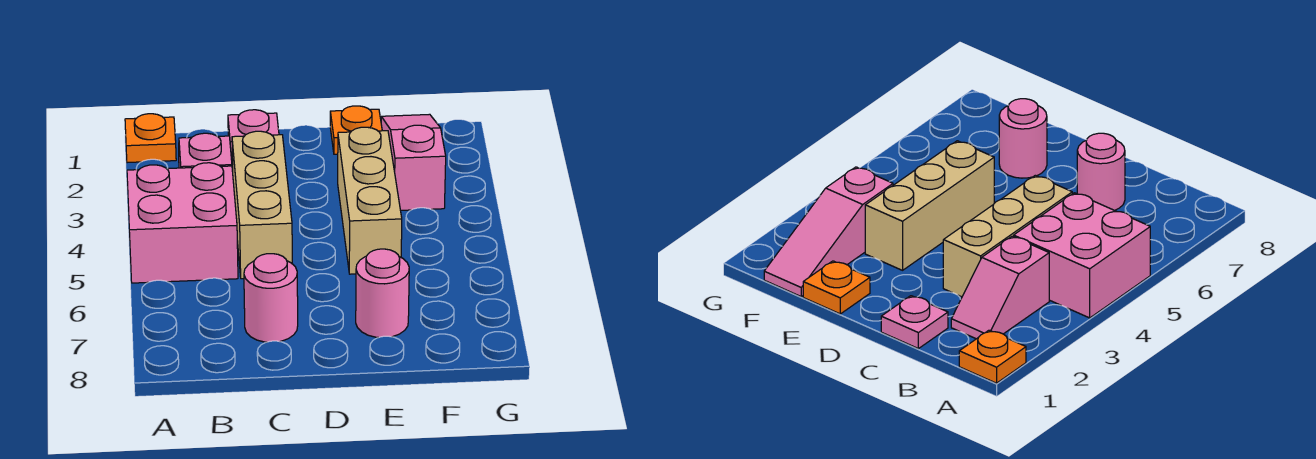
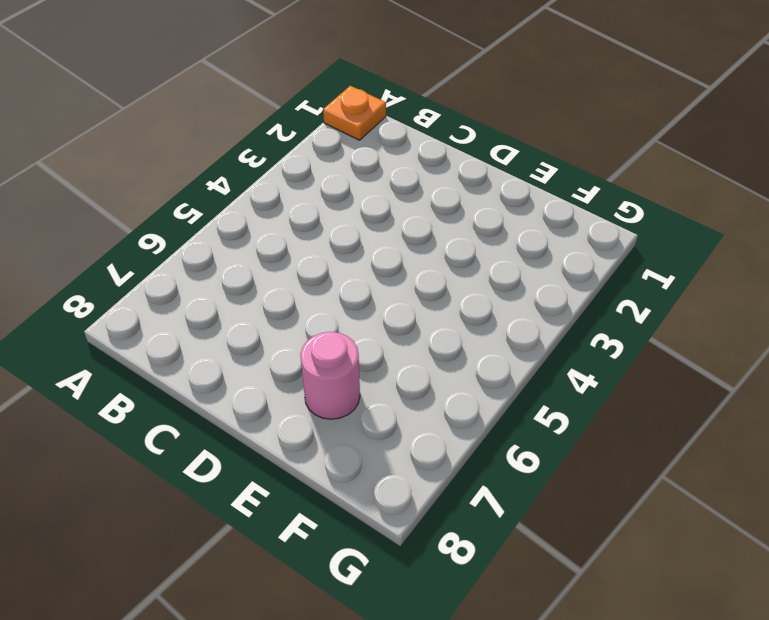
none -> pink brick A4:B5 level 1
none -> pink slope B2:B3 level 1 top 3

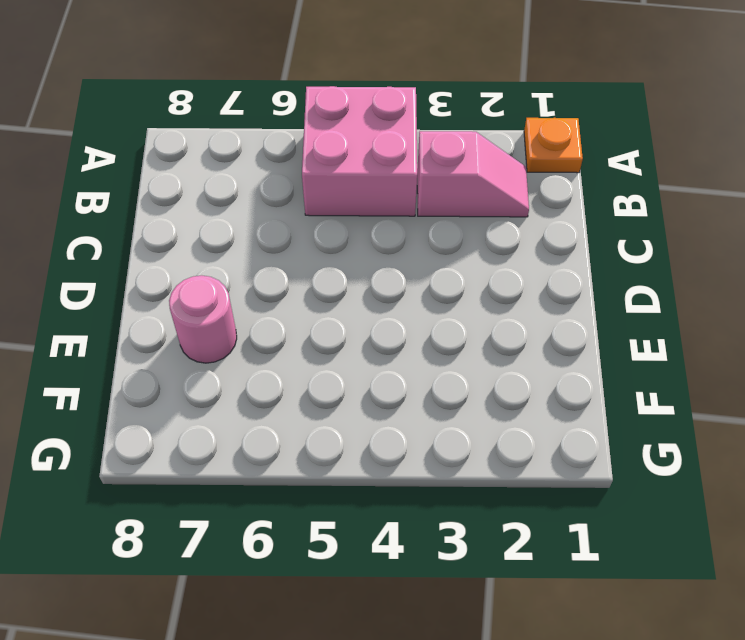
none -> pink plate C1 level 1
none -> tan brick C3:C5 level 1

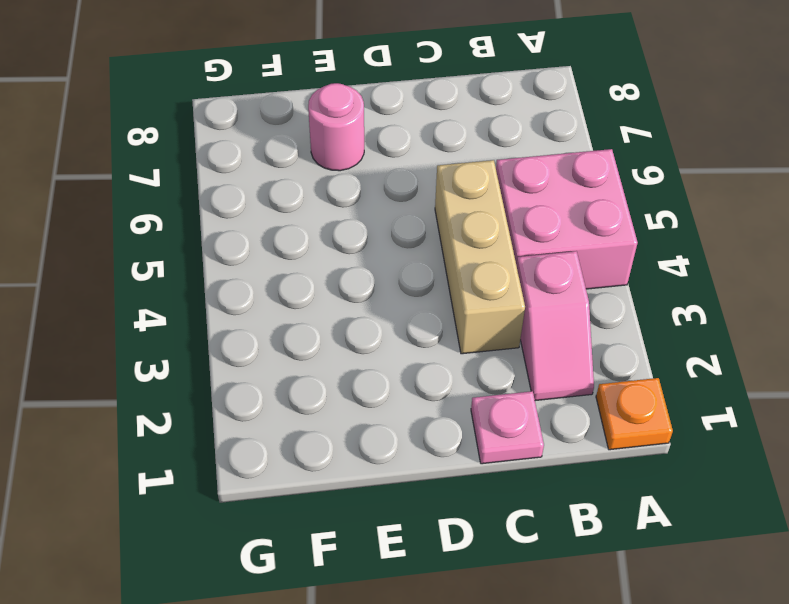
none -> pink round brick C7 level 1
none -> orange plate E1 level 1

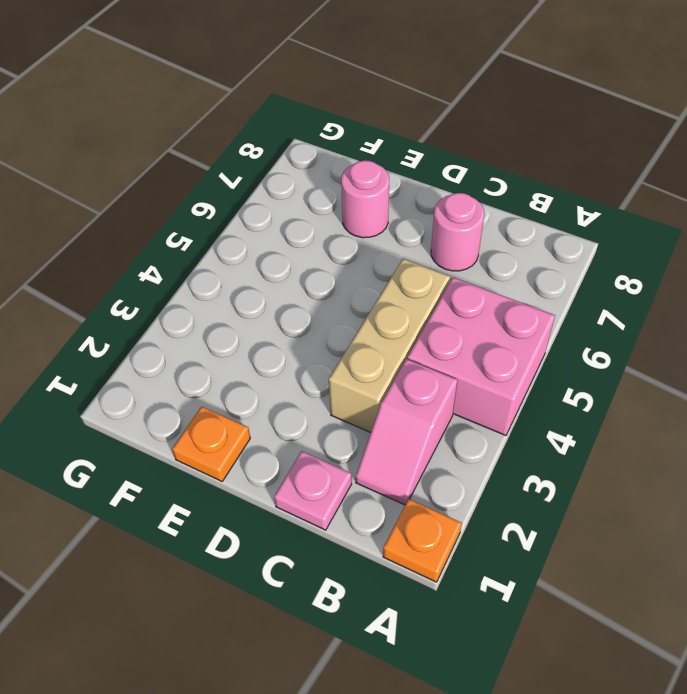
none -> tan brick E3:E5 level 1
none -> pink slope F1:F3 level 1 top 3

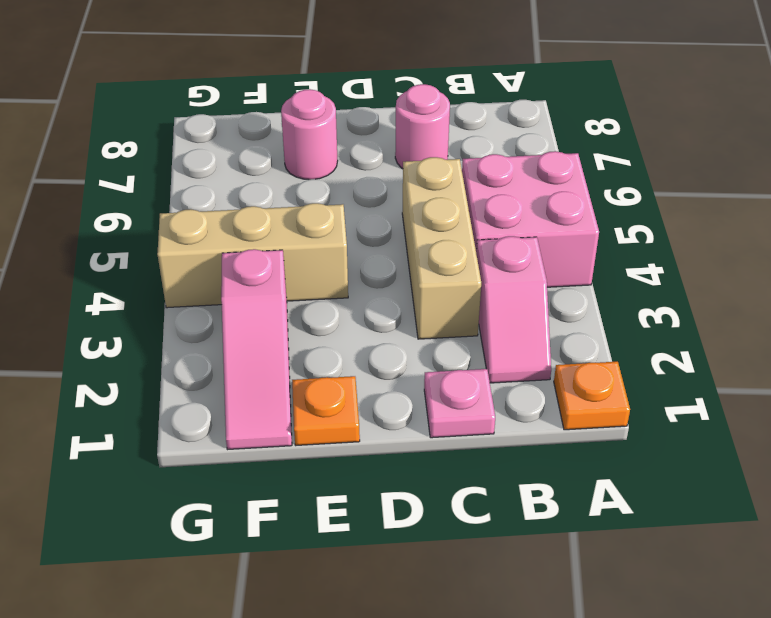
tan brick E4:G4 level 1 -> tan brick E3:E5 level 1

